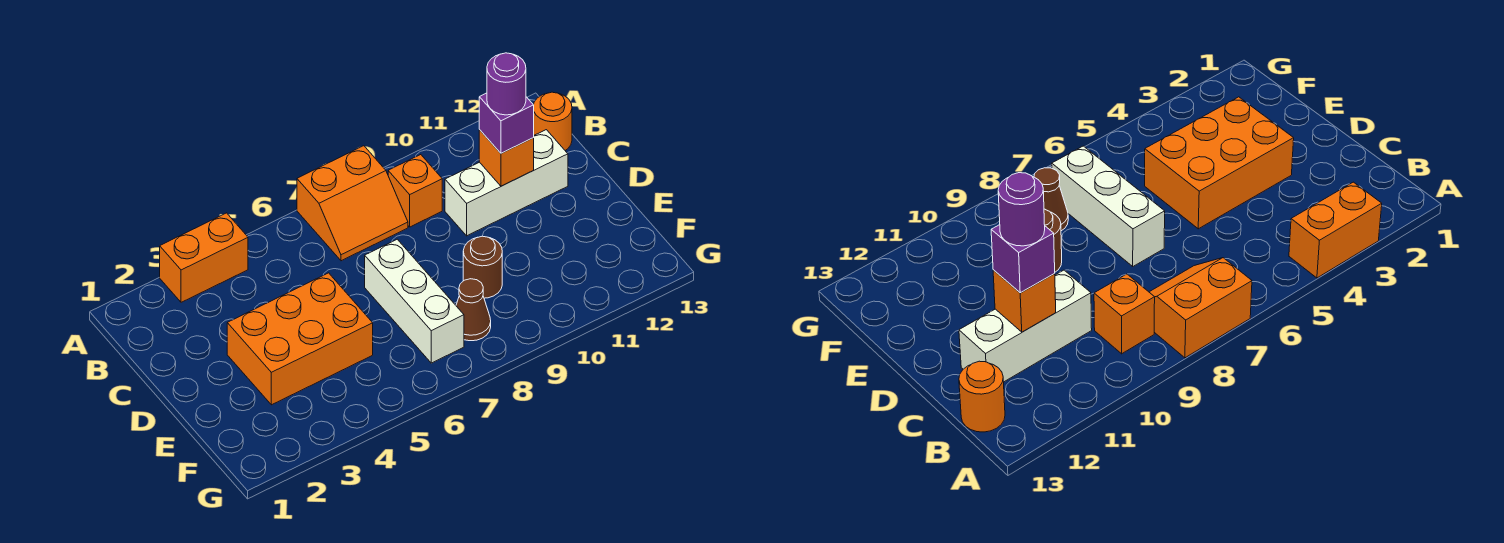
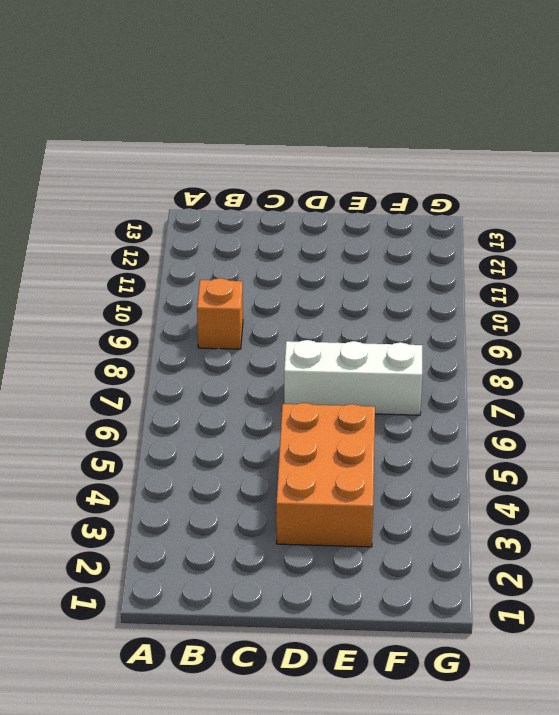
none -> orange brick A3:A4 level 1
none -> orange slope A7:B8 level 1 top A
none -> orange round brick B13 level 1

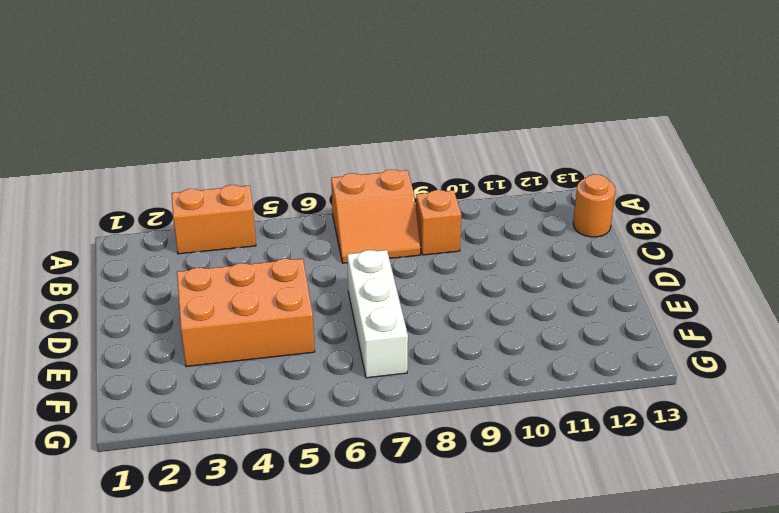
none -> white brick C10:C12 level 1
none -> brown round brick E9 level 1
none -> brown cone F8 level 1

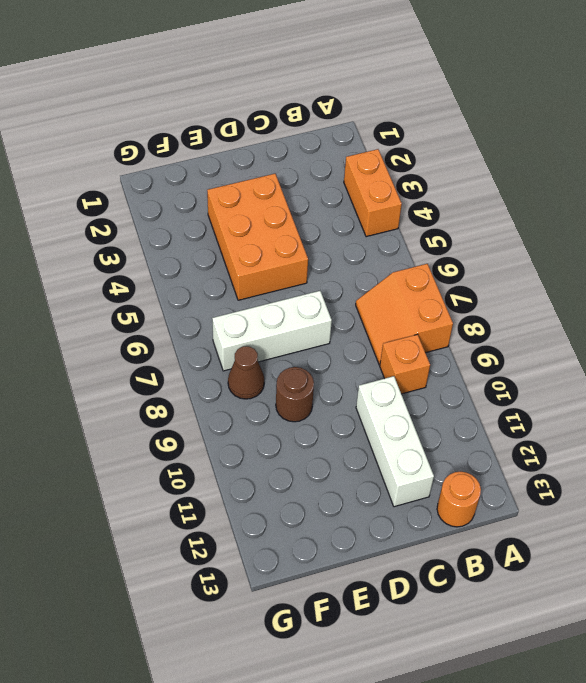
none -> orange brick C11 level 2
none -> purple brick C11 level 3
none -> purple round brick C11 level 4

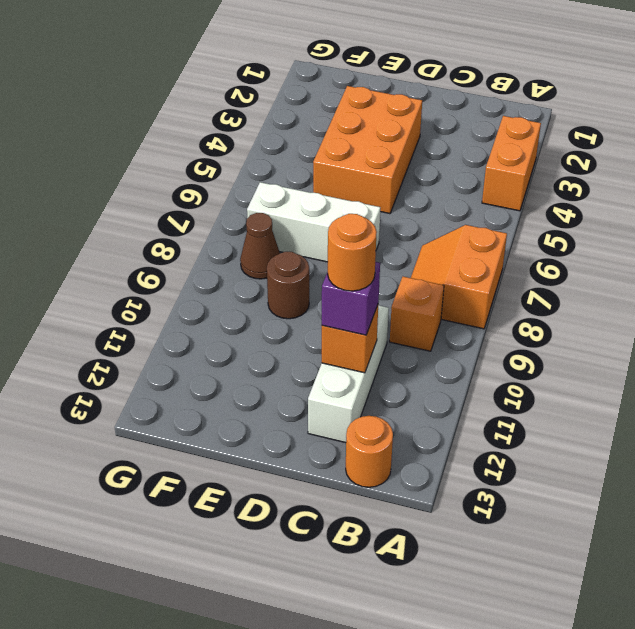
orange round brick C11 level 4 -> purple round brick C11 level 4

